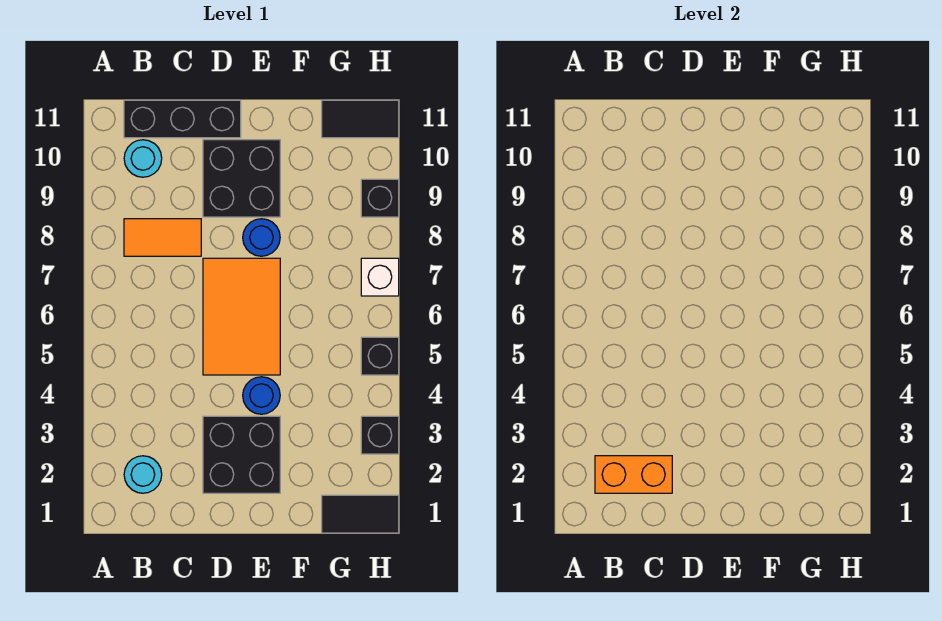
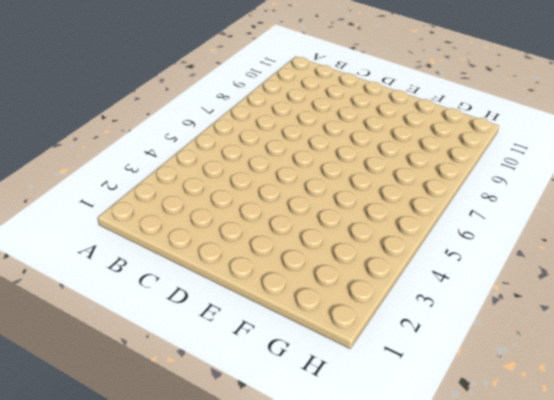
none -> cyan round brick B2 level 1
none -> orange tile B8:C8 level 1
none -> cyan round brick B10 level 1

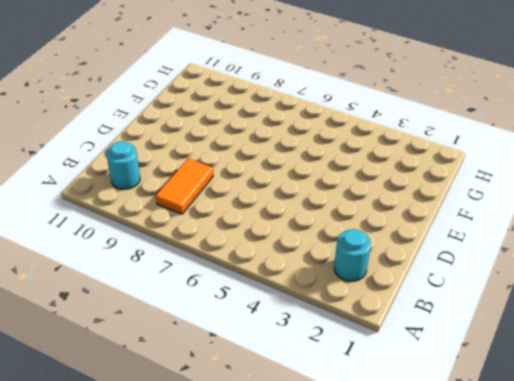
none -> black brick B11:D11 level 1
none -> black brick D2:E3 level 1
none -> orange tile D5:E7 level 1

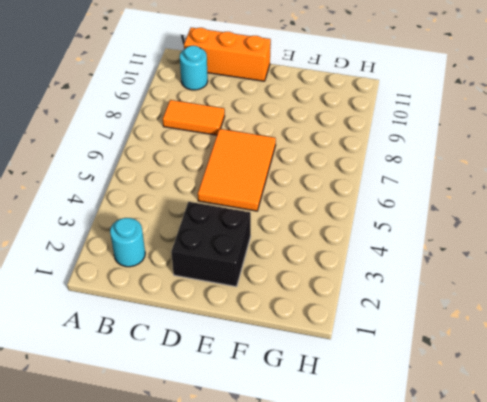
orange brick B11:D11 level 1 -> black brick B11:D11 level 1
none -> black brick D9:E10 level 1
none -> blue round brick E4 level 1
none -> blue round brick E8 level 1

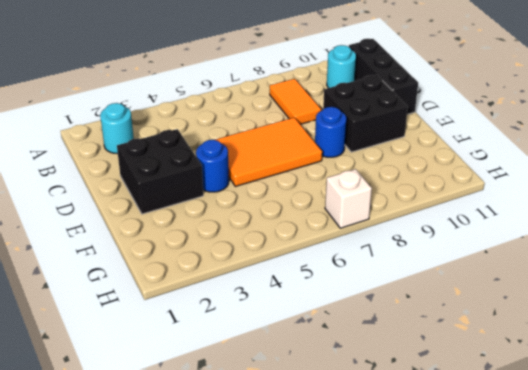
none -> black tile G1:H1 level 1
none -> black tile G11:H11 level 1
none -> black brick H3 level 1

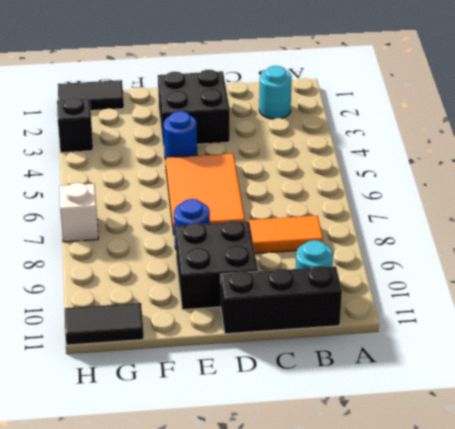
none -> black brick H5 level 1
none -> black brick H9 level 1
none -> orange brick B2:C2 level 2

